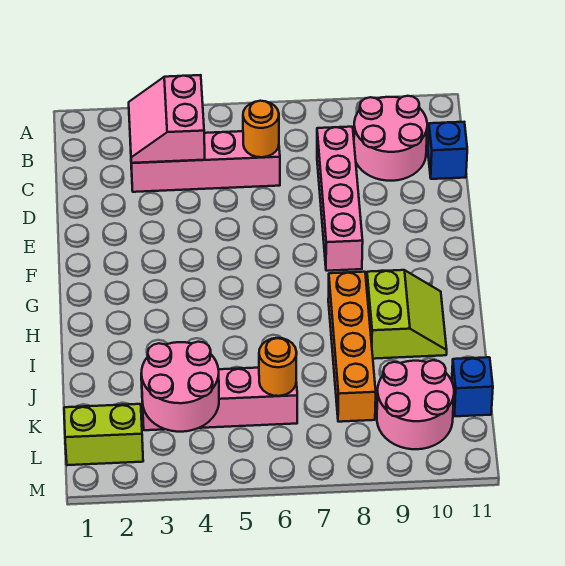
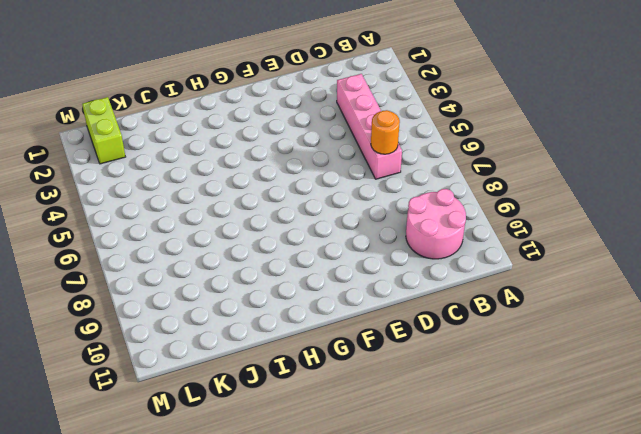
none -> pink brick C8:F8 level 1
none -> blue brick C11 level 1
none -> orange brick H8:K8 level 1

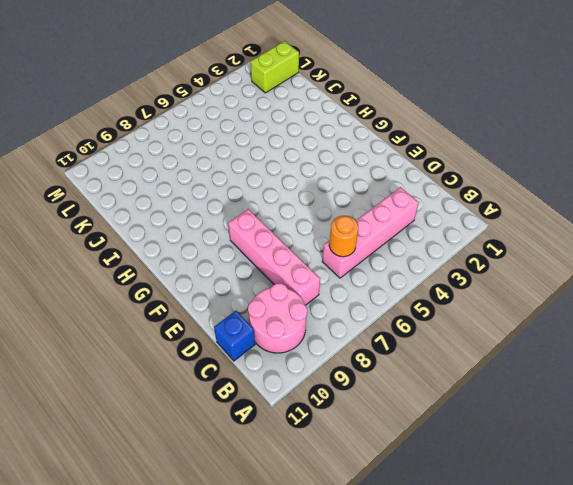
none -> orange brick H8:K8 level 1
none -> lime slope H9:I10 level 1 top 9
none -> pink brick K3:K6 level 1

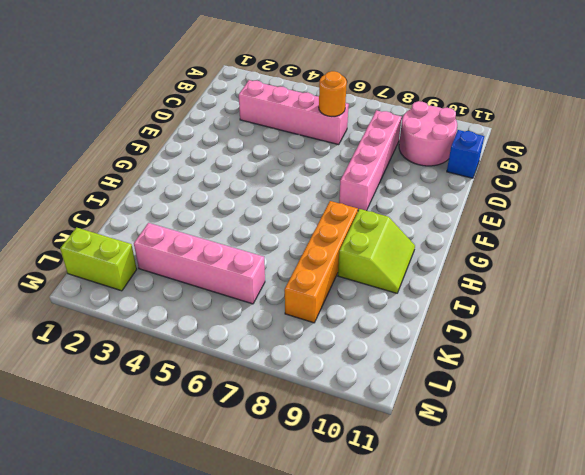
none -> pink round brick K9:L10 level 1
none -> blue brick K11 level 1
none -> pink slope B3:C4 level 2 top 4

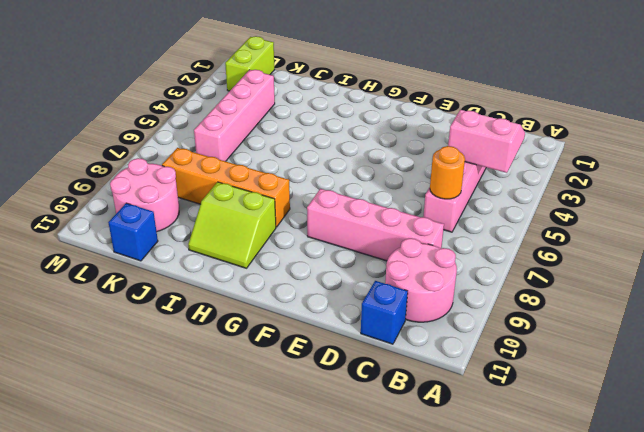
none -> pink round brick K3:L4 level 2
none -> orange round brick K6 level 2

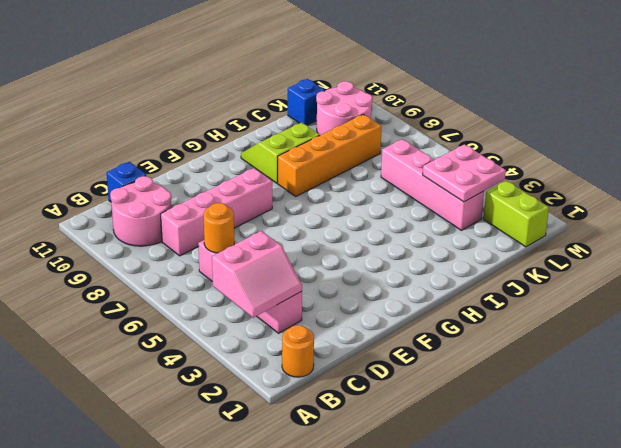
orange round brick B1 level 1 -> orange round brick K6 level 2
pink plate K3:L4 level 2 -> pink round brick K3:L4 level 2

